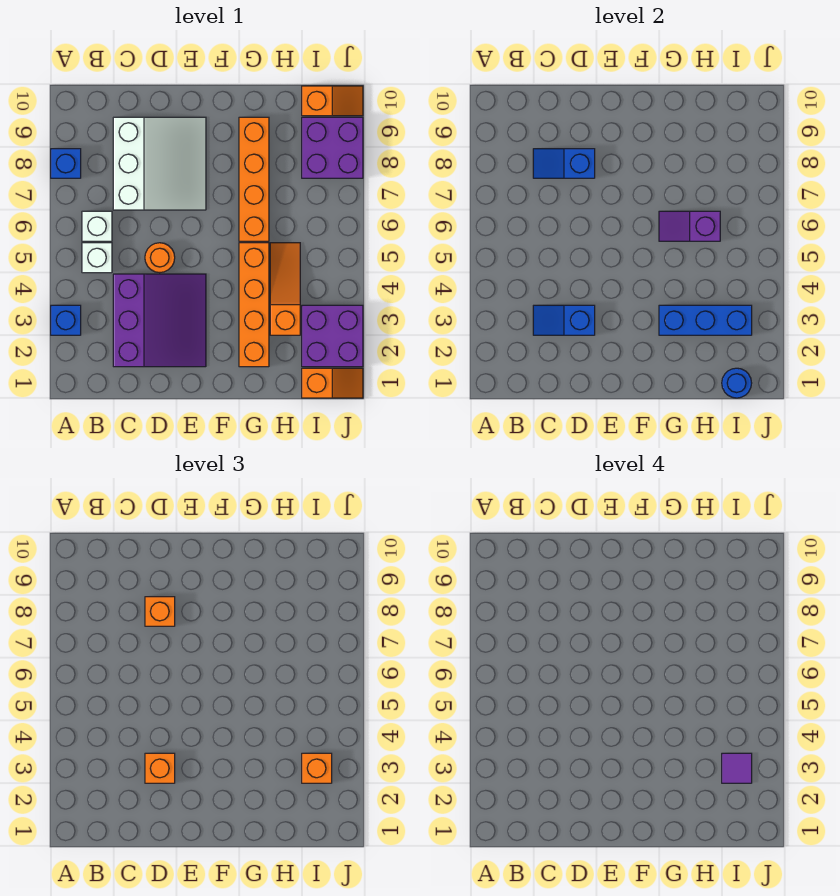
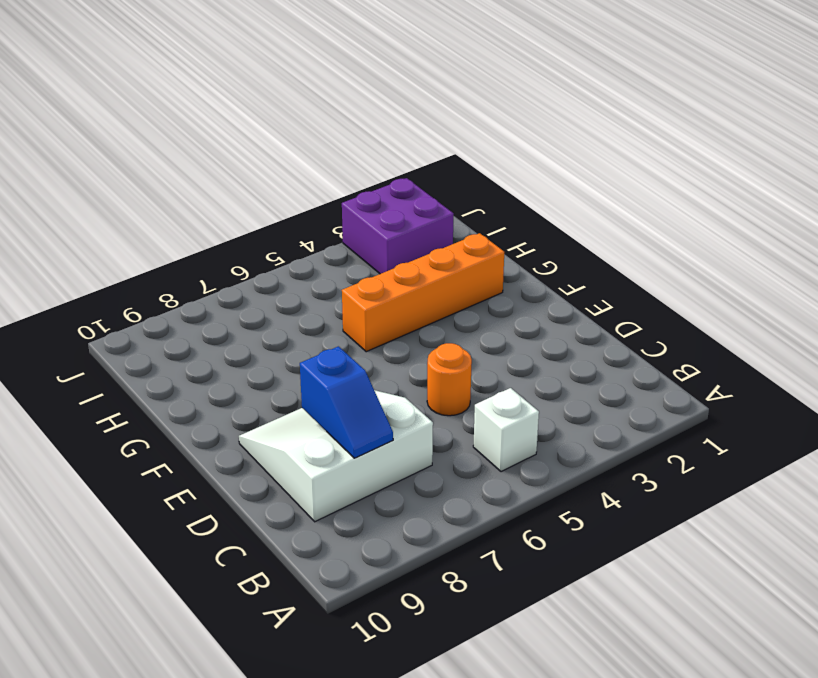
none -> blue brick A3 level 1
none -> blue brick A8 level 1
none -> white brick B6 level 1

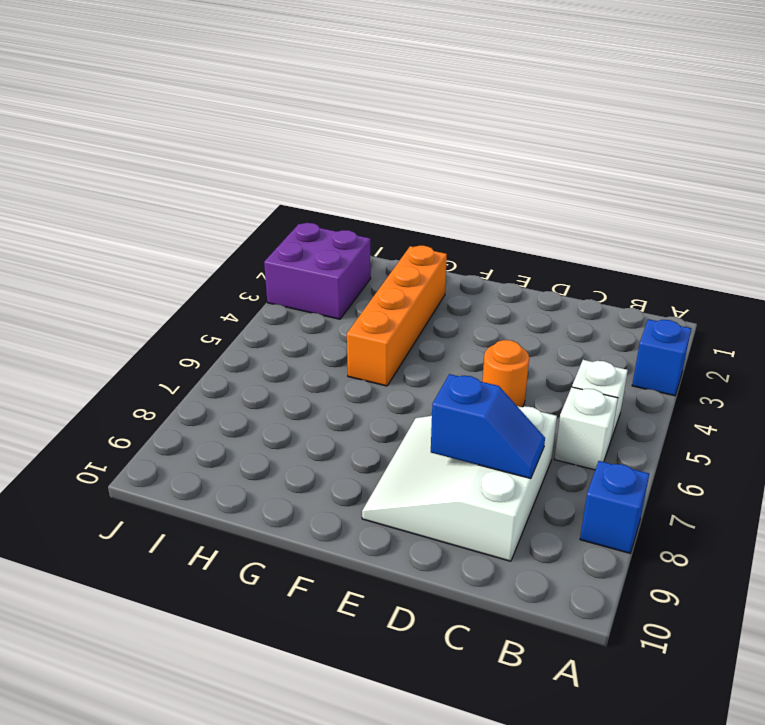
none -> purple slope C2:E4 level 1 top C
none -> orange brick G6:G9 level 1
none -> orange slope H3:H5 level 1 top 3

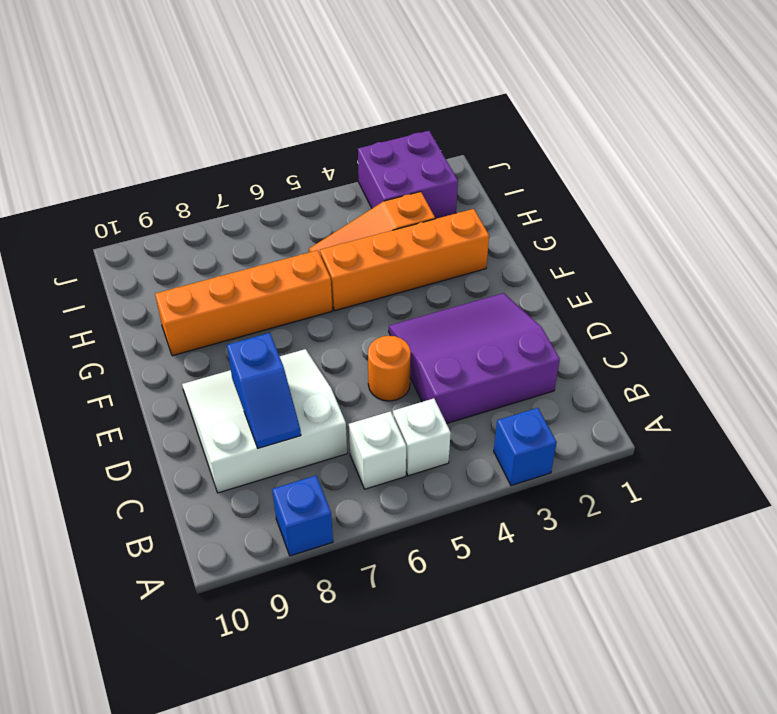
none -> orange slope I1:J1 level 1 top I
none -> purple brick I8:J9 level 1
none -> orange slope I10:J10 level 1 top I

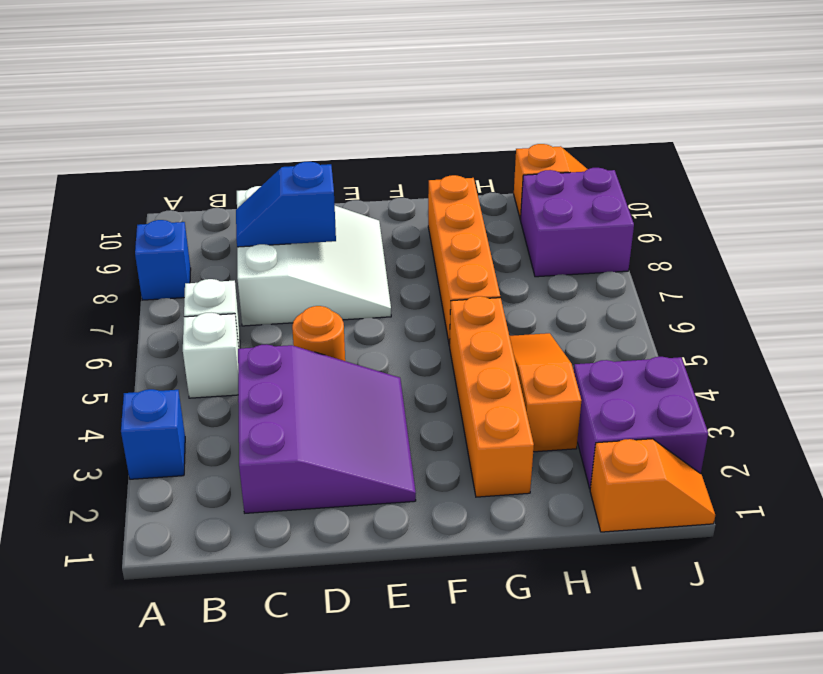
none -> blue slope C3:D3 level 2 top D
none -> blue brick G3:I3 level 2
none -> purple slope G6:H6 level 2 top H

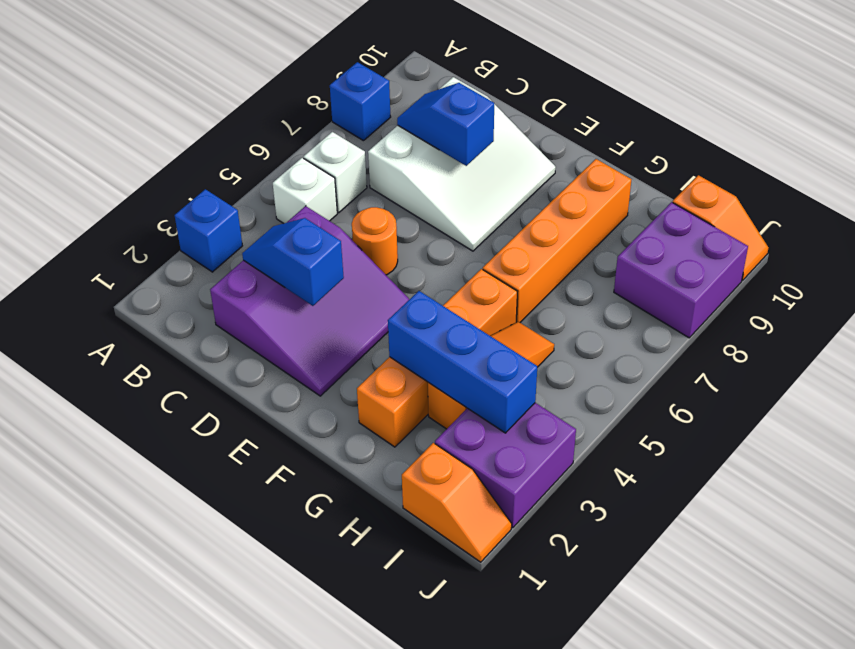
none -> purple slope G6:H6 level 2 top H
none -> blue round brick I1 level 2
none -> orange brick D3 level 3

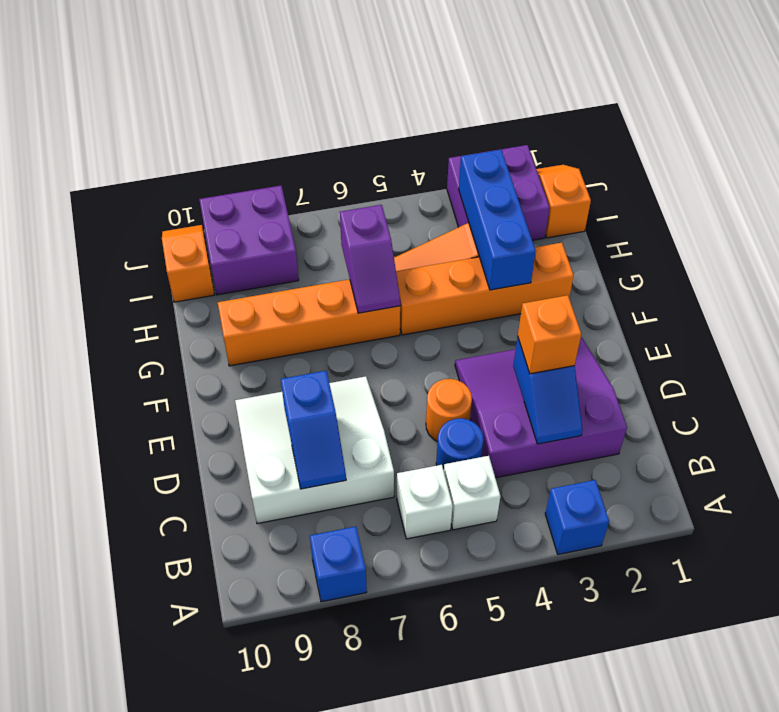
blue round brick C5 level 1 -> blue round brick I1 level 2
none -> orange brick D8 level 3
none -> orange brick I3 level 3
none -> purple tile I3 level 4

